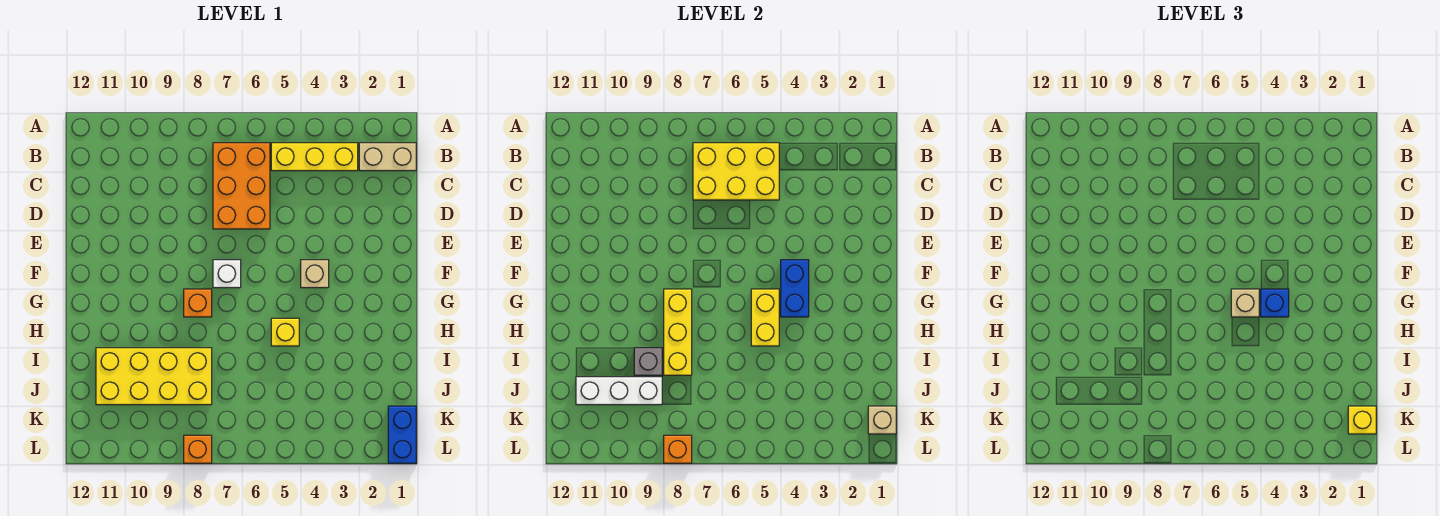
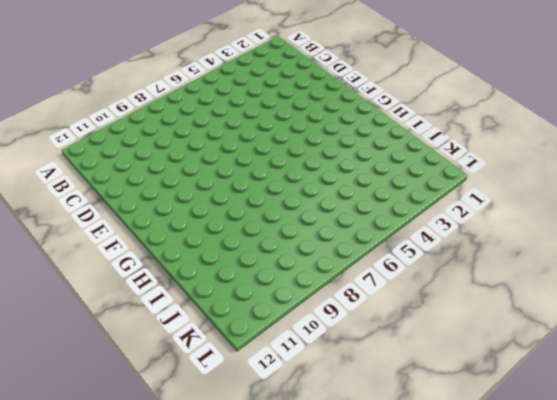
none -> tan brick B1:B2 level 1
none -> yellow brick B3:B5 level 1
none -> orange brick B6:D7 level 1

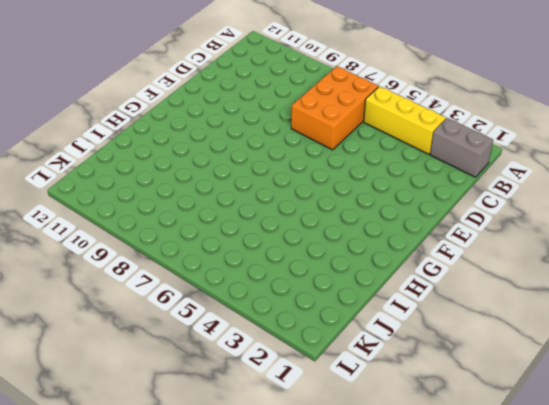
grey brick B1:B2 level 1 -> tan brick B1:B2 level 1
none -> tan brick F4 level 1
none -> white brick F7 level 1
none -> orange brick G8 level 1

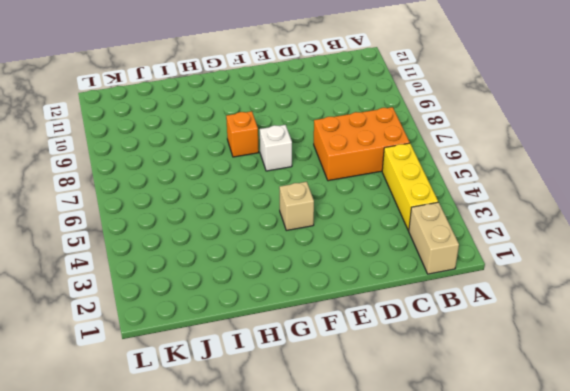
none -> yellow brick H5 level 1
none -> yellow brick I8:J11 level 1
none -> blue brick K1:L1 level 1

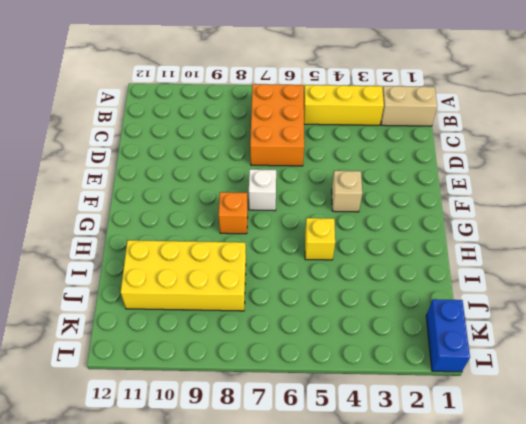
none -> orange brick L8 level 1
none -> yellow brick B5:C7 level 2
none -> blue brick F4:G4 level 2

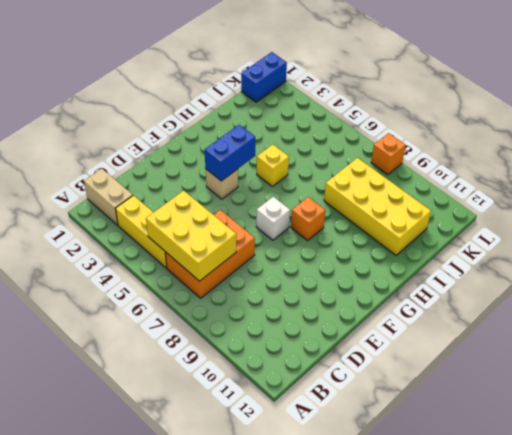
none -> yellow brick G5:H5 level 2
none -> yellow brick G8:I8 level 2
none -> grey brick I9 level 2

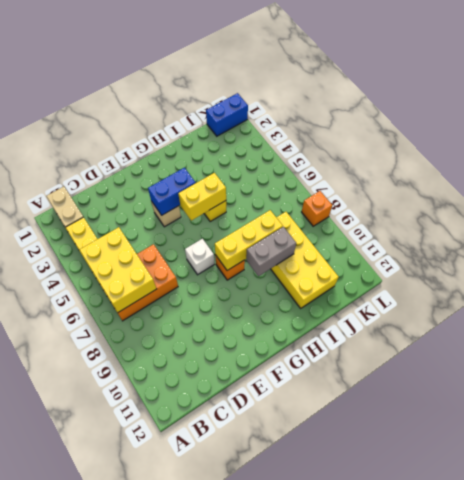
grey brick H9:I9 level 2 -> grey brick I9 level 2
none -> white brick J9:J11 level 2
none -> tan brick K1 level 2
none -> orange brick L8 level 2

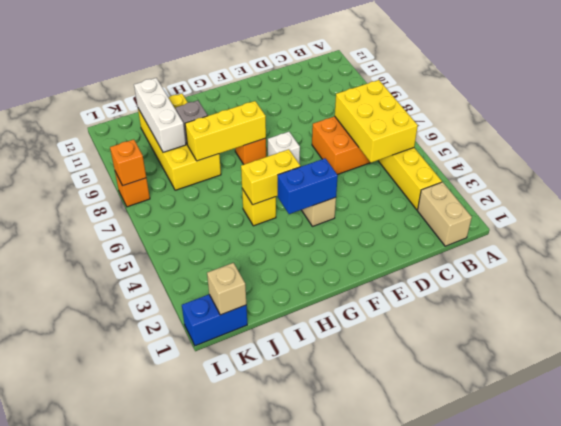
none -> blue brick G4 level 3
none -> tan brick G5 level 3
none -> yellow brick K1 level 3

